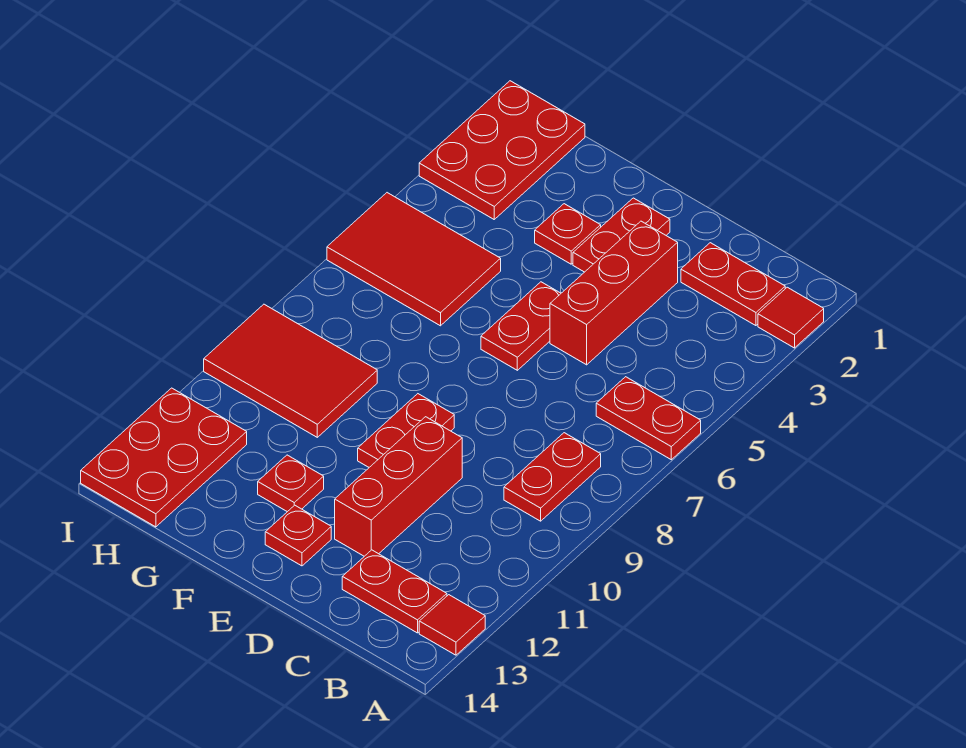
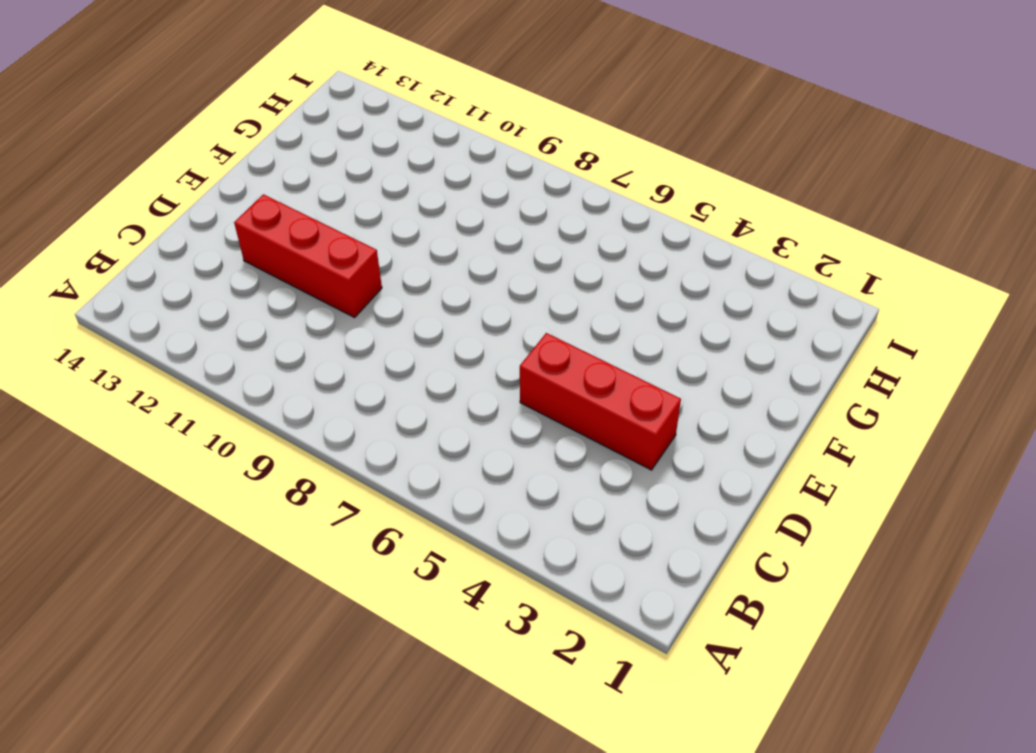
none -> red tile A2 level 1
none -> red plate A6:B6 level 1
none -> red tile A13 level 1

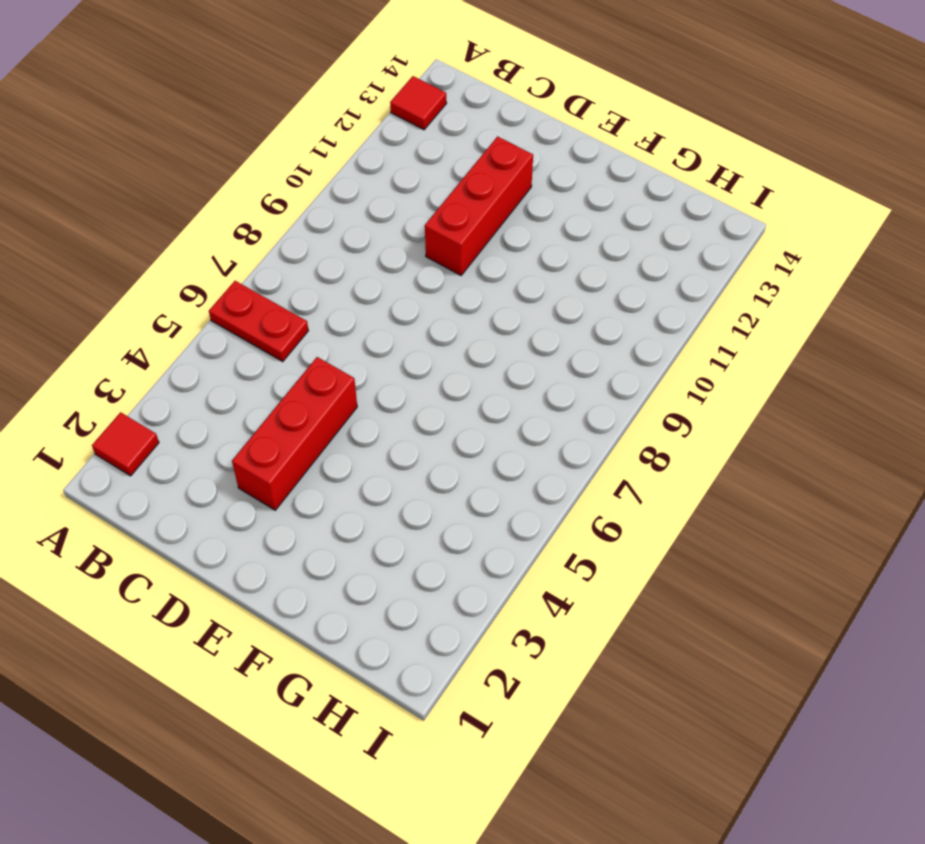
none -> red plate B2:C2 level 1
none -> red plate B8:B9 level 1
none -> red plate B13:C13 level 1

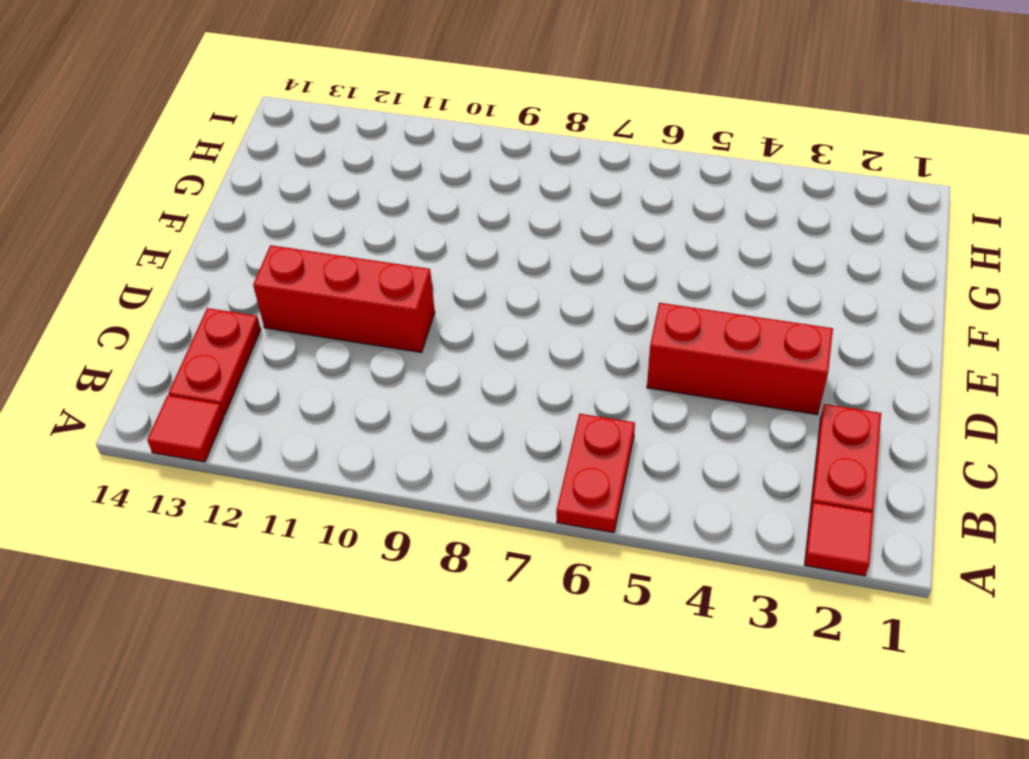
none -> red plate B8:B9 level 1
none -> red plate E2:E3 level 1
none -> red plate E5:E6 level 1

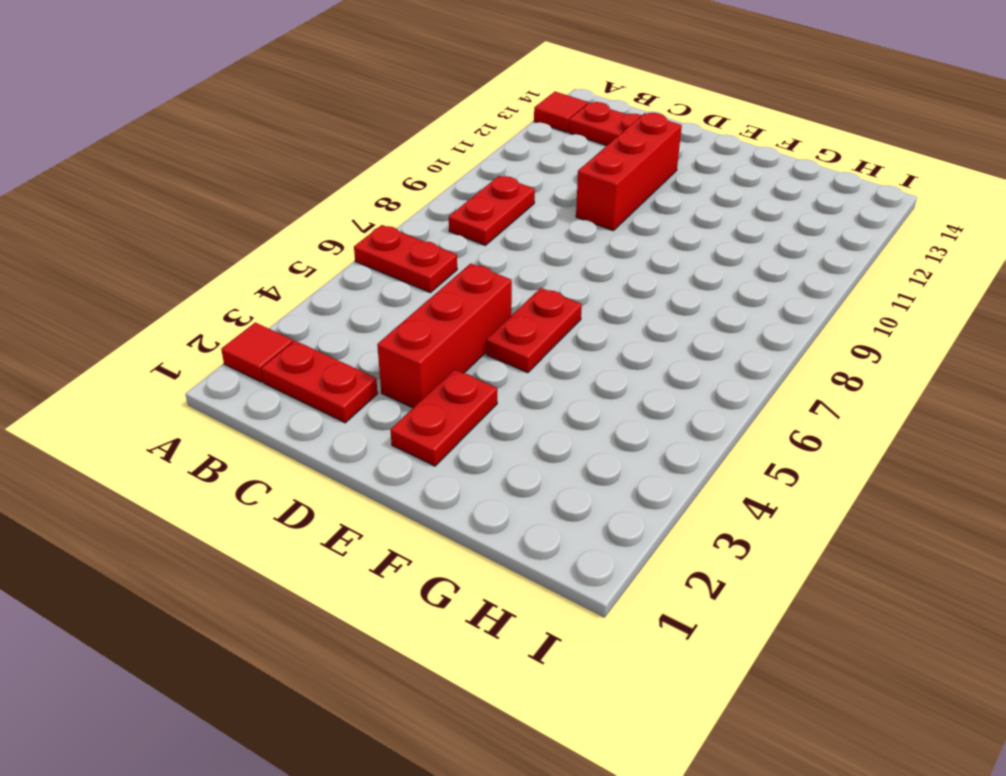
none -> red plate E9:E10 level 1
none -> red plate E13 level 1
none -> red plate F3 level 1

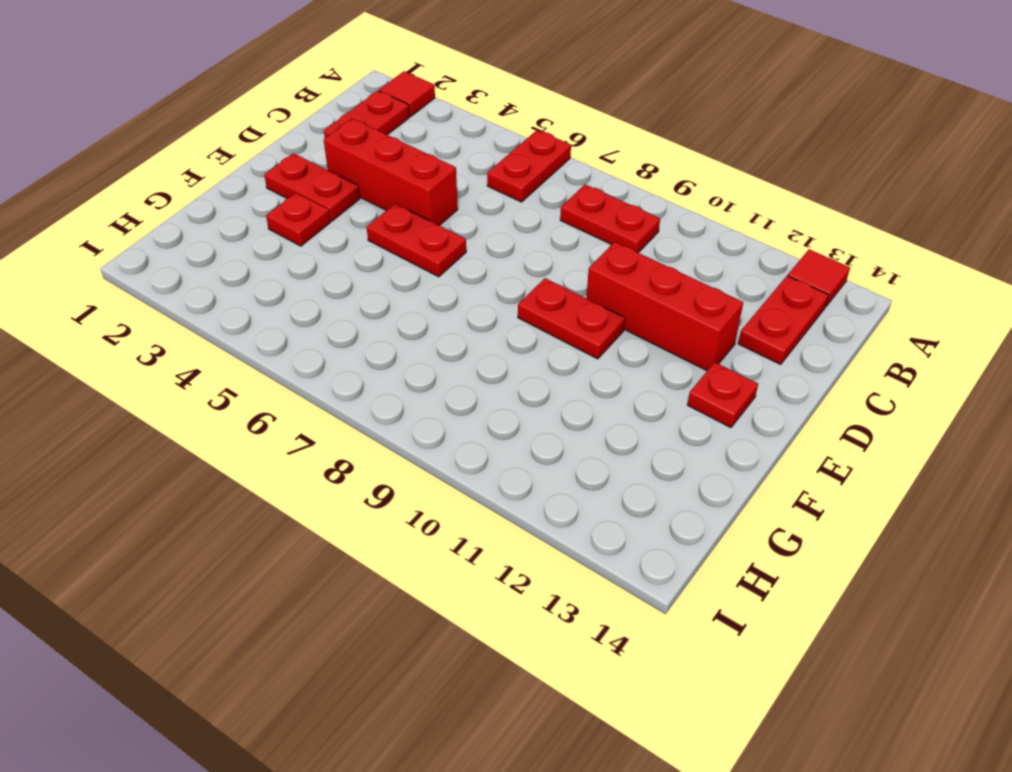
none -> red plate F12 level 1
none -> red tile G5:I6 level 1
none -> red tile G9:I10 level 1

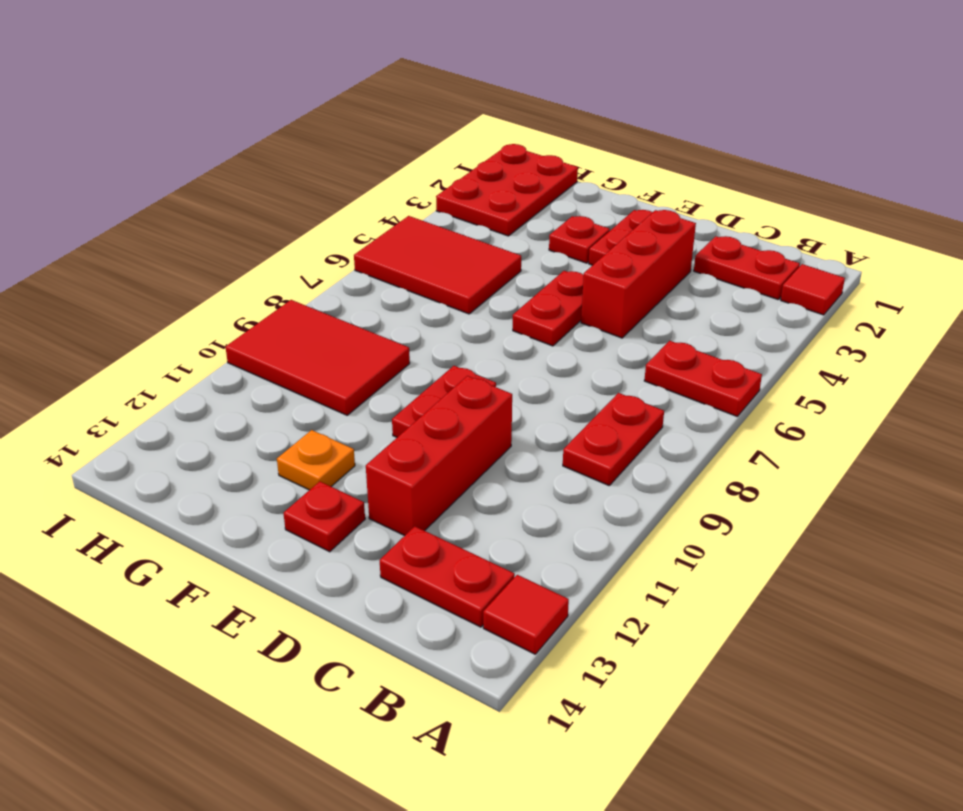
orange plate F12 level 1 -> red plate F12 level 1
none -> red plate H12:I14 level 1

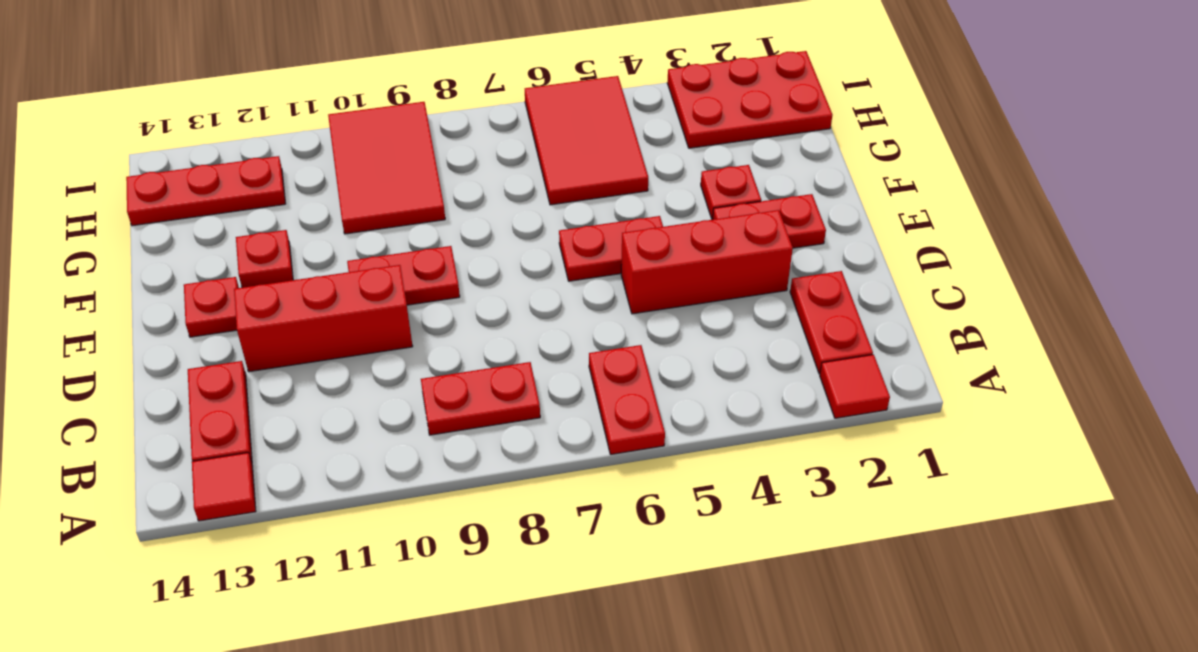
red plate H12:H14 level 1 -> red plate H12:I14 level 1

